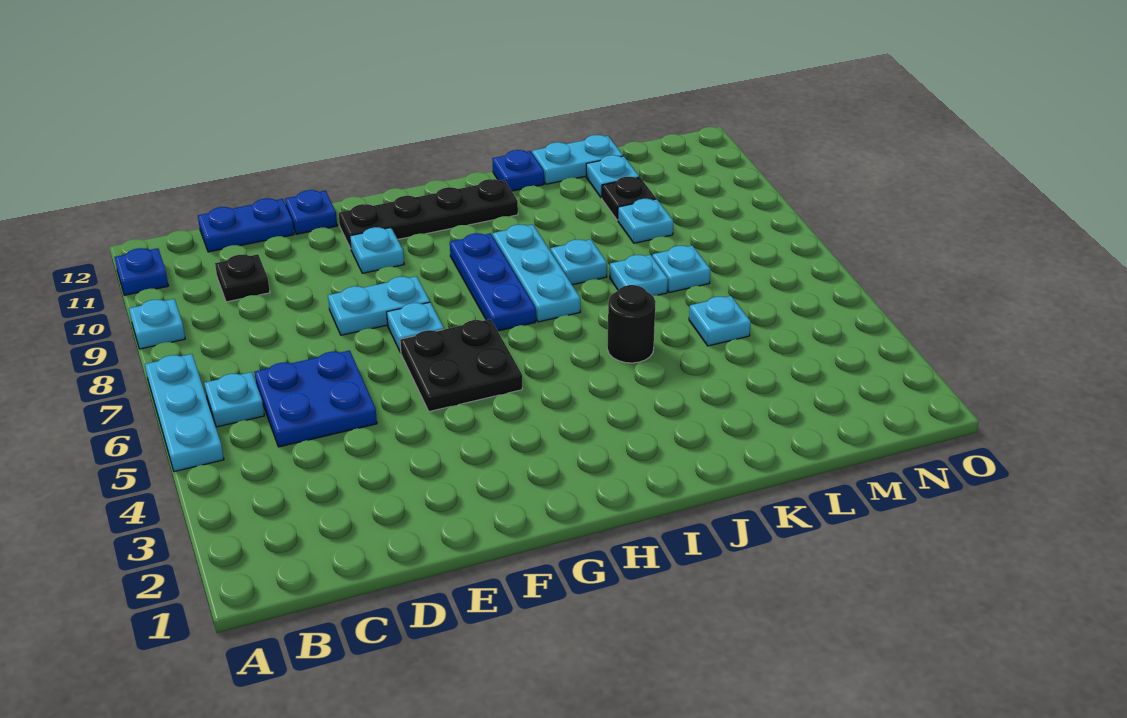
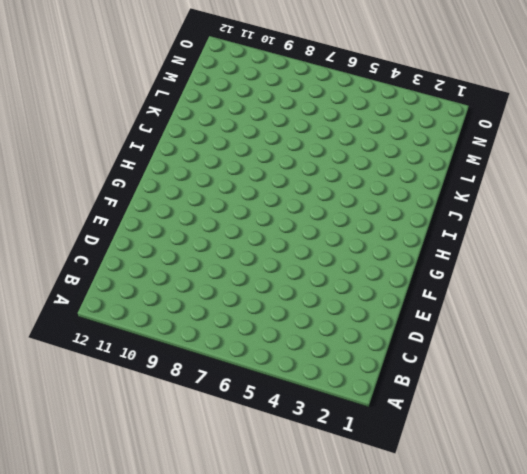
none -> cyan plate A5:A7 level 1
none -> cyan plate A9 level 1
none -> blue plate A11 level 1

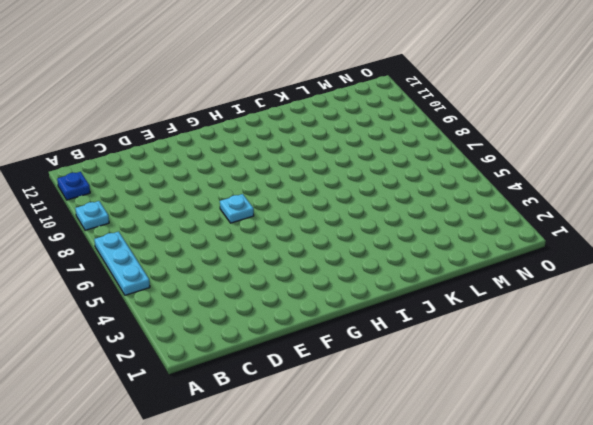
none -> cyan plate B6 level 1
none -> blue plate C5:D6 level 1
none -> black plate C10 level 1

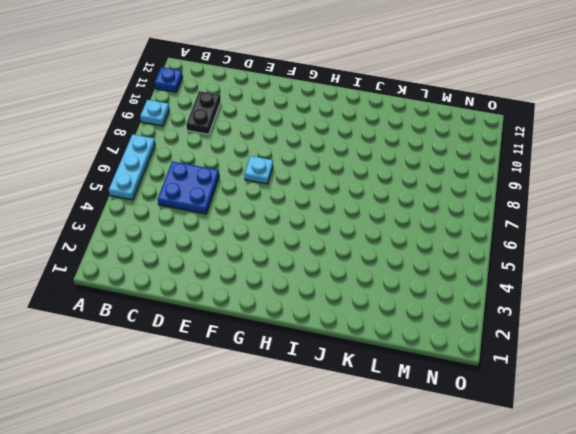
black plate C9:C10 level 1 -> black plate C10 level 1
none -> cyan plate B6 level 1
none -> blue plate C12:D12 level 1
none -> cyan plate E8:F8 level 1

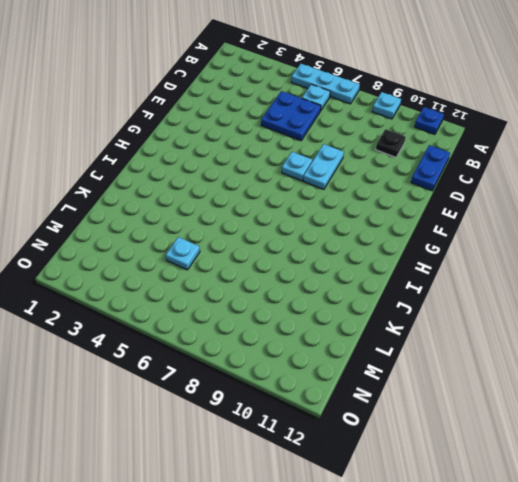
none -> blue plate E12 level 1
none -> black plate F5:G6 level 1
none -> cyan plate F10 level 1

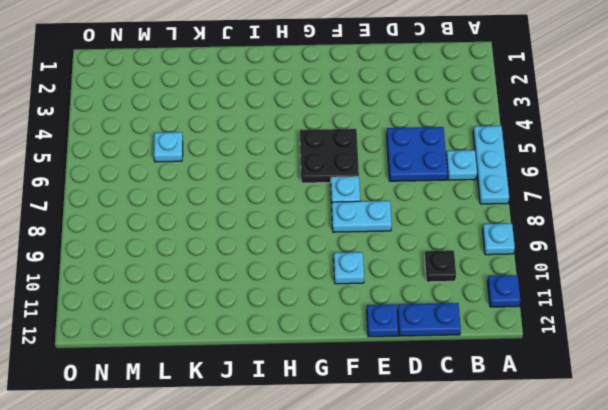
none -> black plate F11:I11 level 1
none -> blue plate H7:H9 level 1
none -> cyan plate I7:I9 level 1

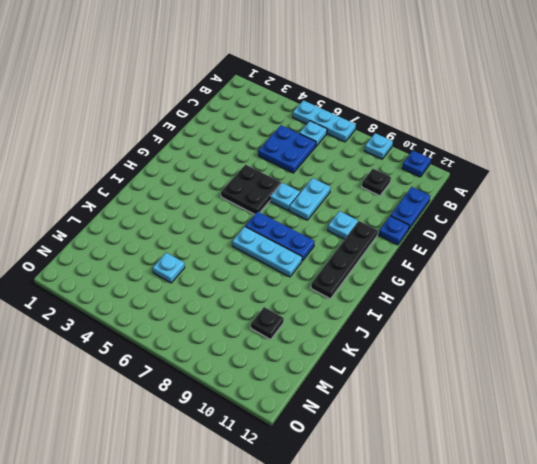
none -> black round brick J5 level 1
none -> cyan plate J8 level 1
none -> blue plate J12 level 1

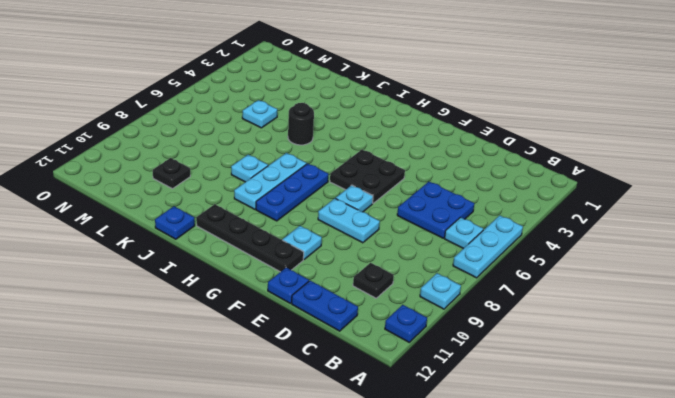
none -> cyan plate K7 level 1
none -> cyan plate K12:L12 level 1
none -> cyan plate L7 level 1

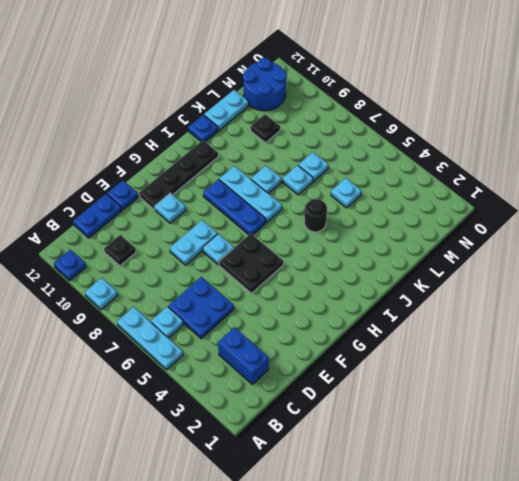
blue brick C2:C3 level 1 -> none
blue round brick M11:N12 level 1 -> none
none -> cyan plate L9 level 1
none -> cyan plate L11 level 1

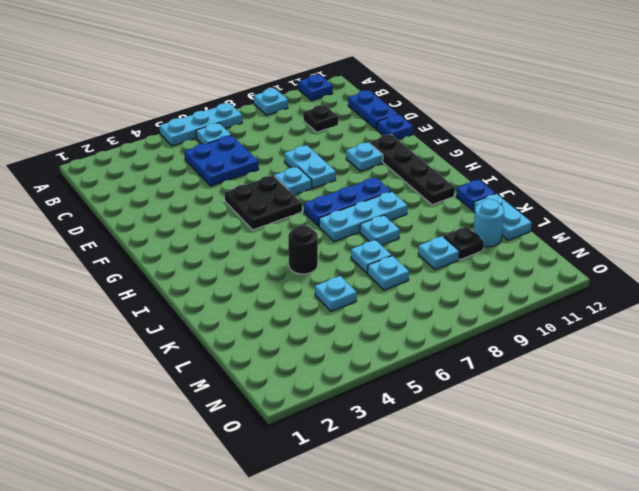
cyan round brick L11 level 1 -> cyan plate L11 level 1

